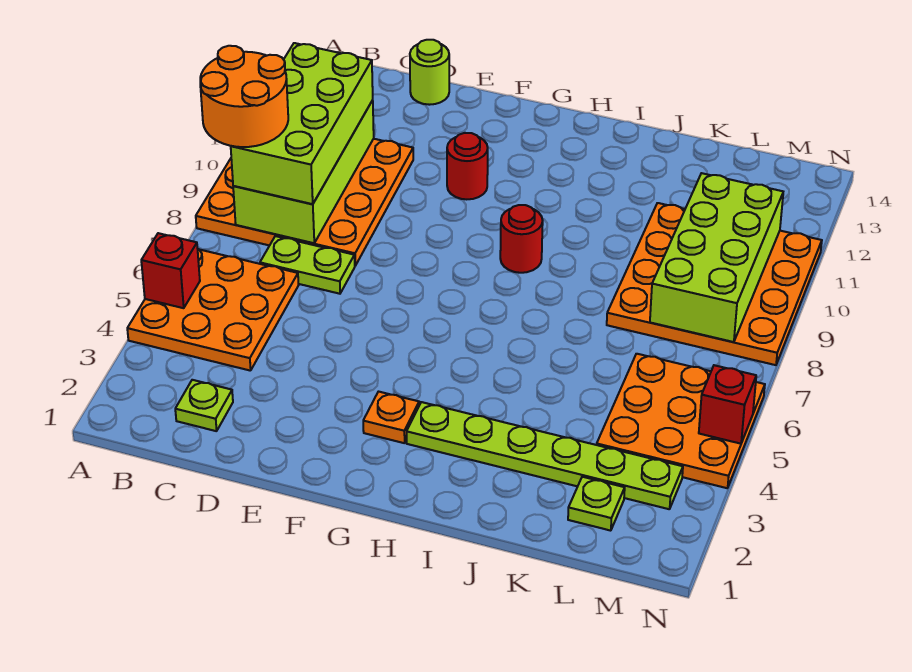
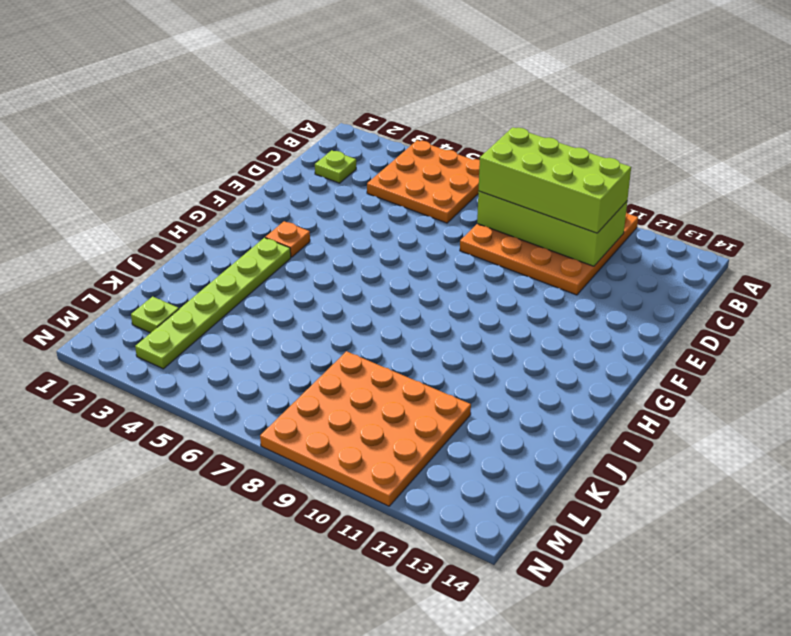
none -> lime plate C7:D7 level 1
none -> lime round brick D14 level 1
none -> red round brick F11 level 1

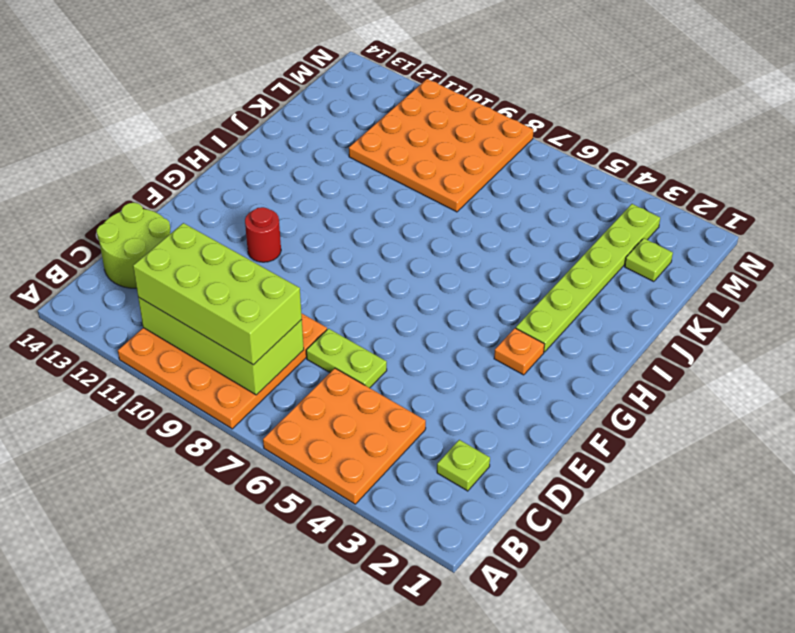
lime round brick C13:D14 level 1 -> lime round brick D14 level 1
lime plate D6:D7 level 1 -> lime plate C7:D7 level 1
none -> red round brick H9 level 1
none -> orange plate L4:N6 level 1
none -> red brick A5 level 2

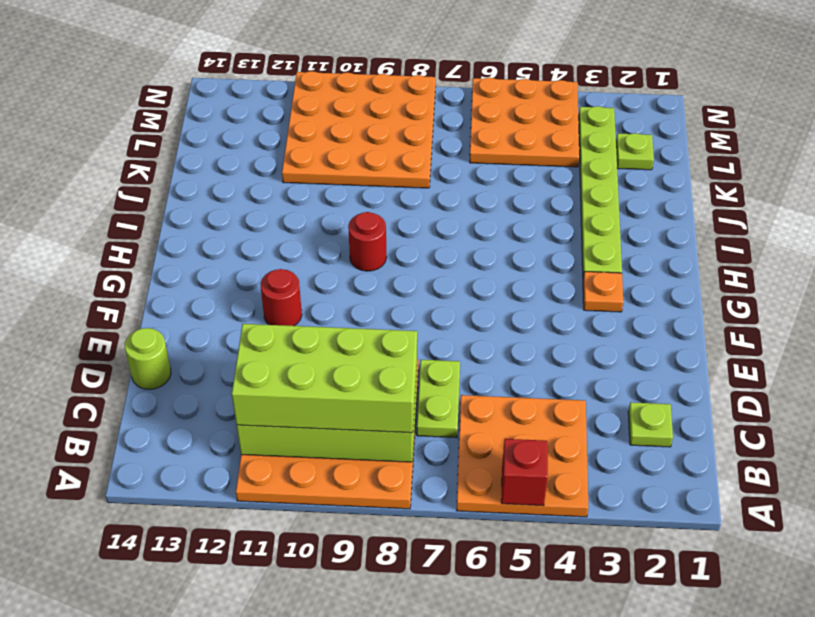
none -> lime brick L8:M11 level 2
none -> red brick N5 level 2
none -> orange round brick A8:B9 level 4

